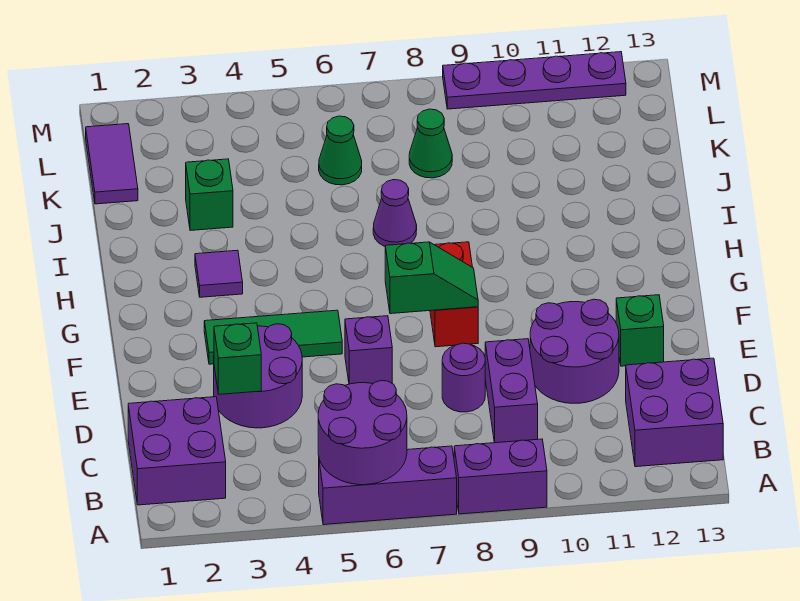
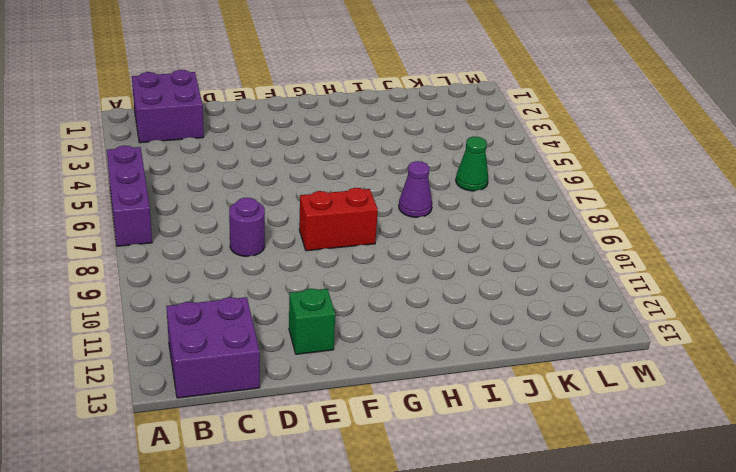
none -> purple brick A8:A9 level 1
none -> purple brick C9:D9 level 1
none -> purple round brick D3:E4 level 1

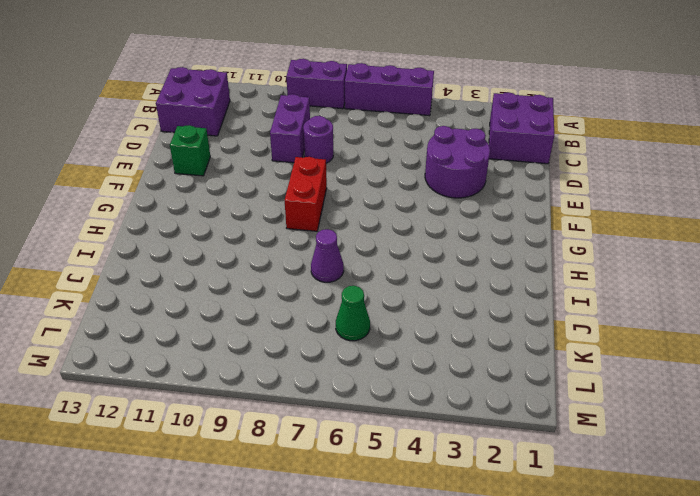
none -> purple round brick D10:E11 level 1
none -> purple brick E6 level 1
none -> green tile F3:F5 level 1

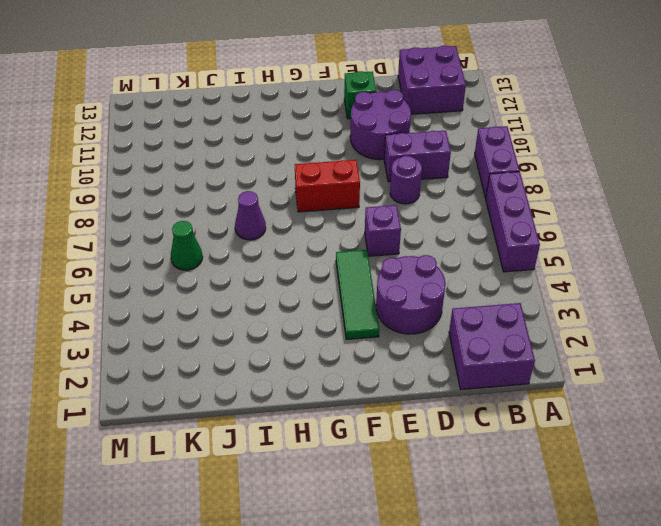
none -> purple tile H3 level 1
none -> green brick J3 level 1
none -> purple tile K1:L1 level 1

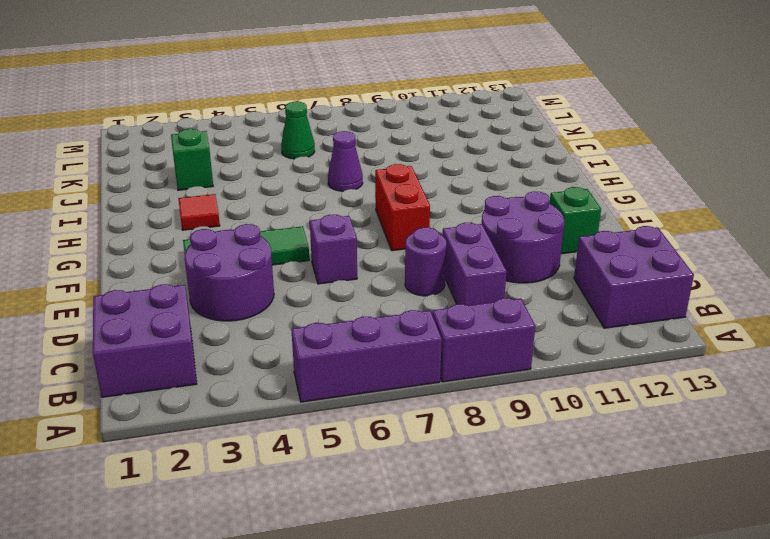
red tile H3 level 1 -> purple tile H3 level 1
none -> purple tile K1:L1 level 1
none -> green cone K8 level 1
none -> purple plate M9:M12 level 1

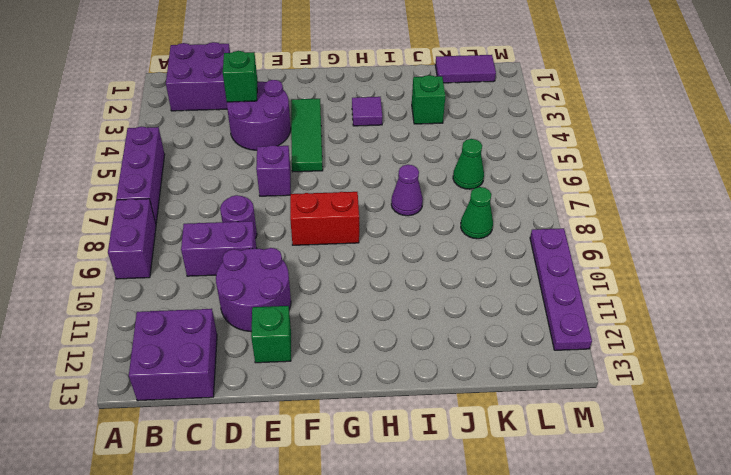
none -> purple round brick A5:B6 level 2
none -> green slope F7:F8 level 2 top 7

